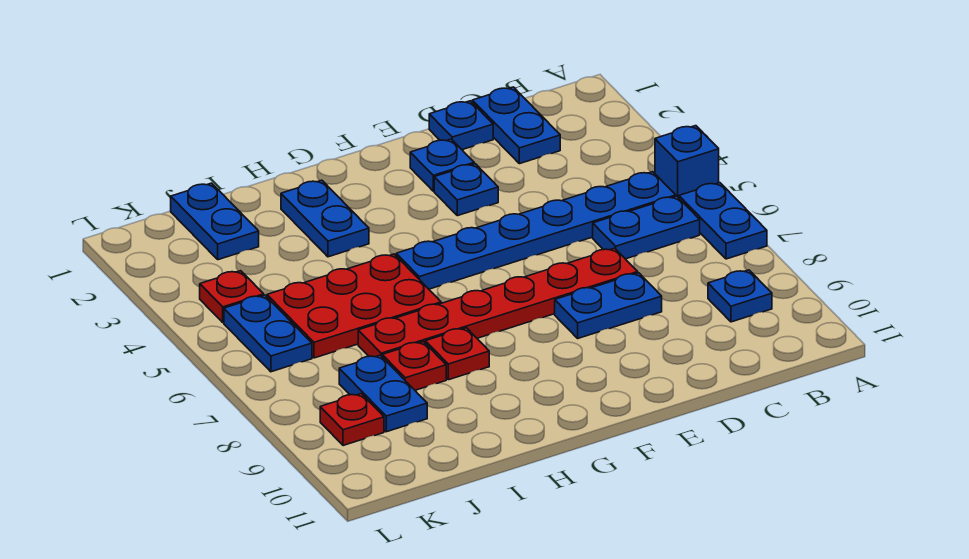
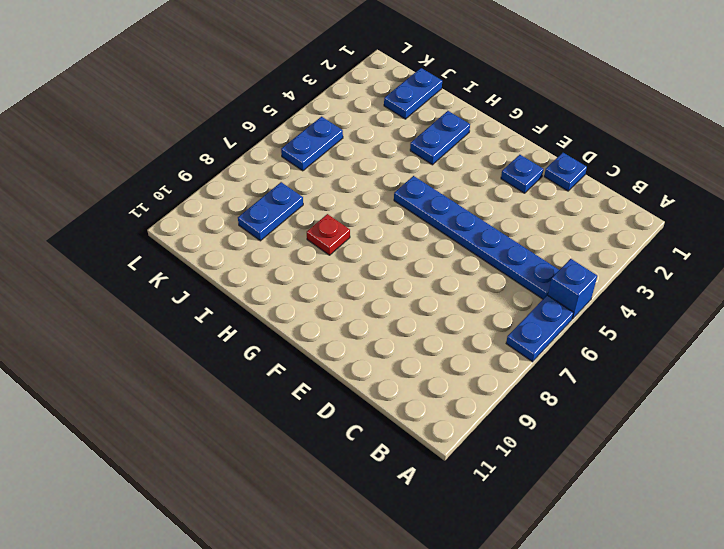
none -> blue plate B6:C6 level 1
none -> blue plate B9 level 1
none -> blue plate C1:C2 level 1

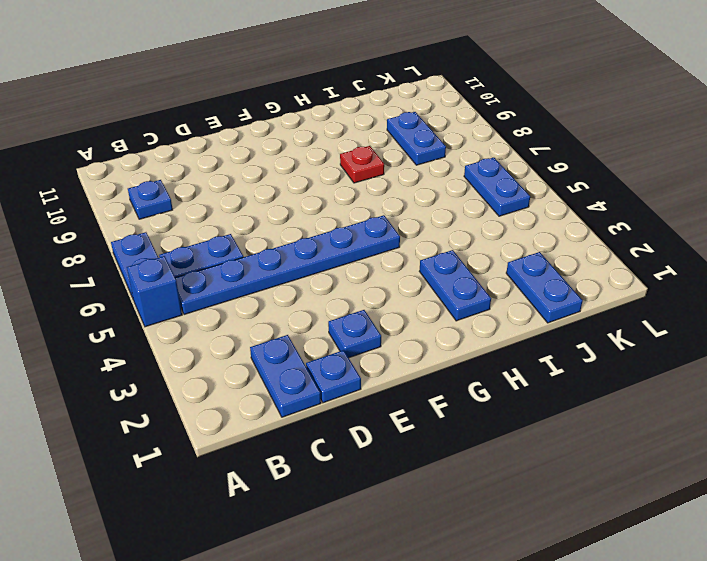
none -> red plate D7:I7 level 1
none -> blue plate D8:E8 level 1
none -> blue plate E3 level 1

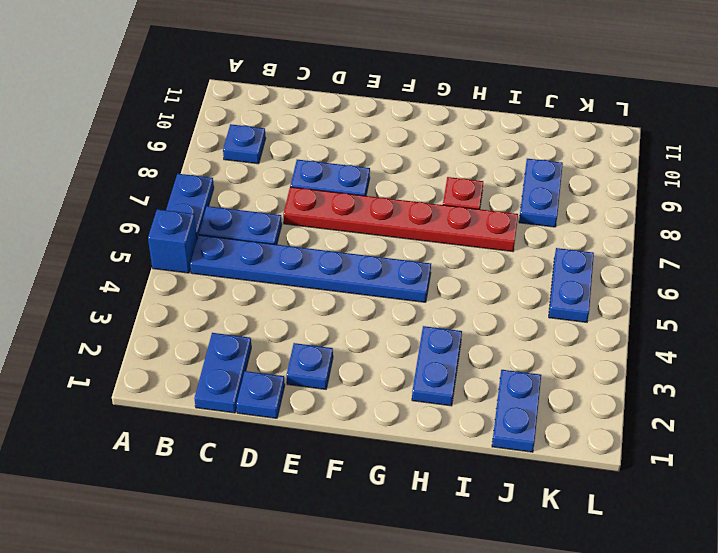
none -> blue plate E3 level 1
none -> red plate H5:J6 level 1
none -> red plate I8 level 1

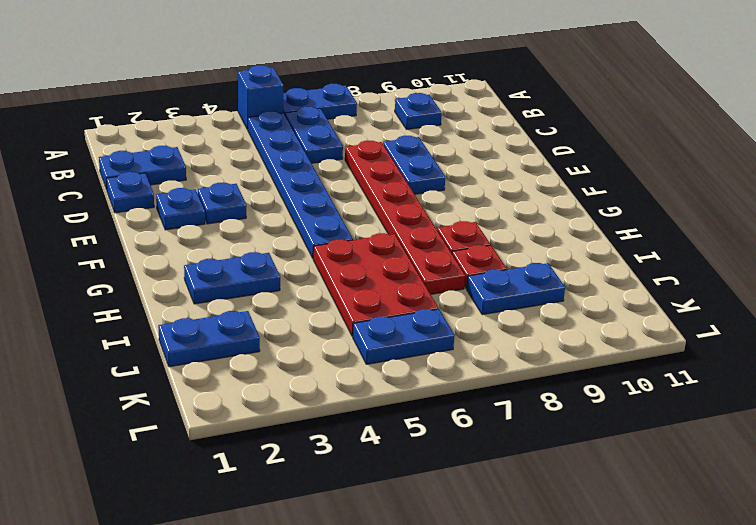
none -> red plate K4 level 1
none -> red plate K9 level 1

